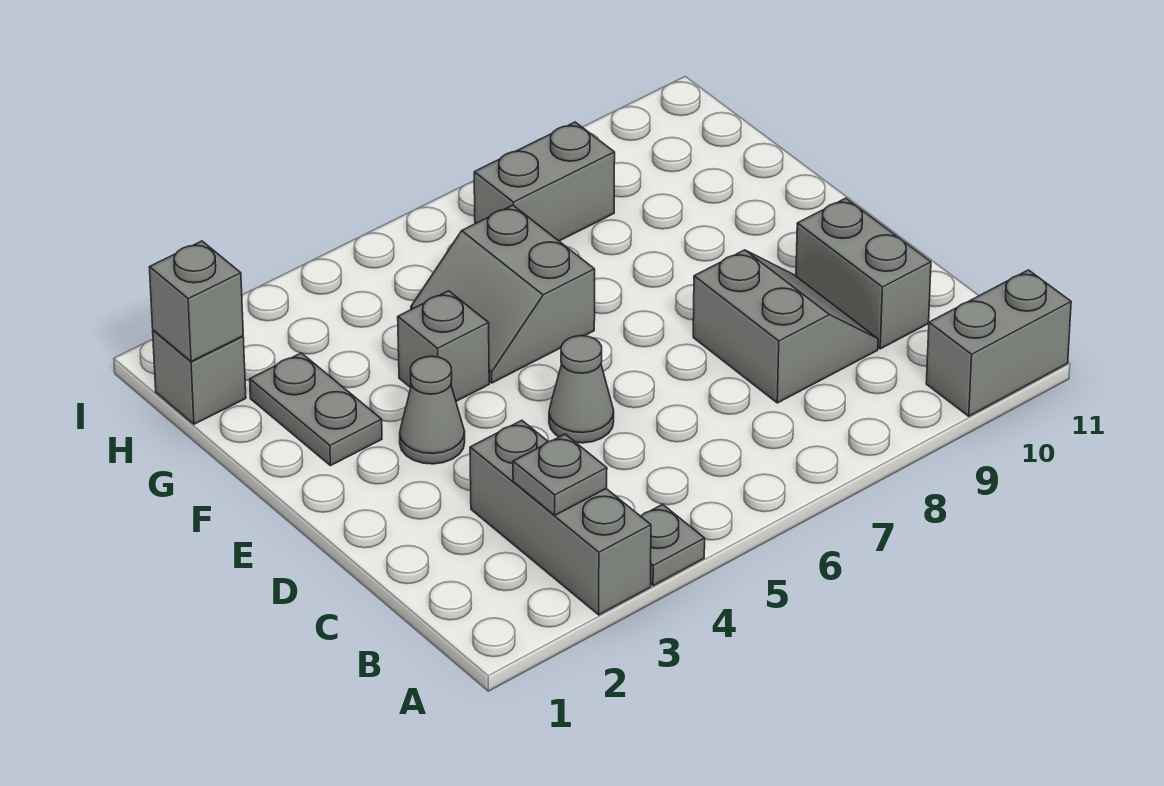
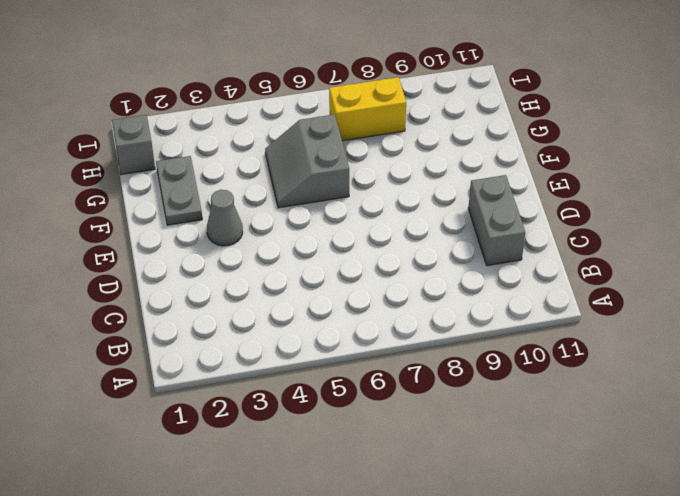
yellow brick H7:H8 level 1 -> grey brick H7:H8 level 1
none -> grey brick A3:C3 level 1
none -> grey plate A4 level 1
none -> grey brick A10:A11 level 1

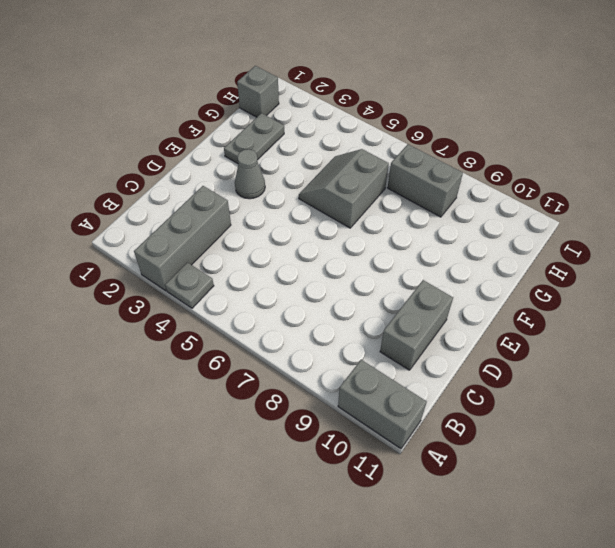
none -> grey slope C8:D9 level 1 top 8
none -> grey cone D5 level 1
none -> grey brick F4 level 1

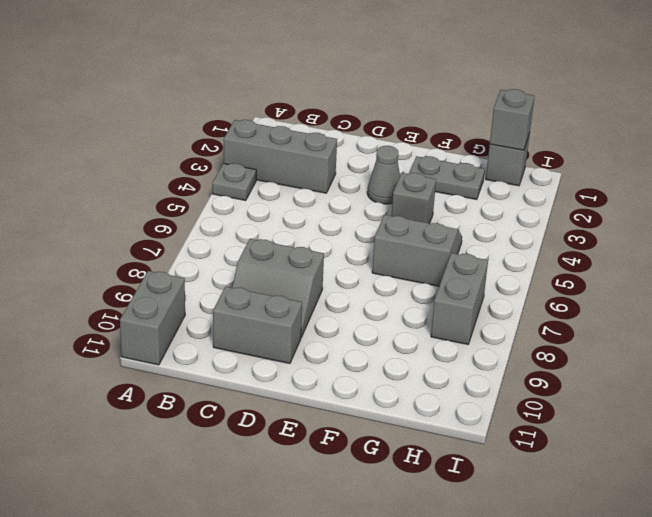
none -> grey cone D5 level 1
none -> grey plate B3 level 2

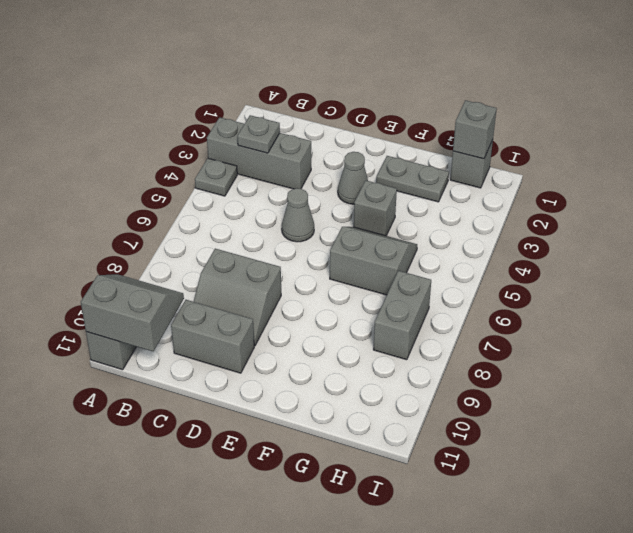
grey slope A10:B11 level 2 top 11 -> none

